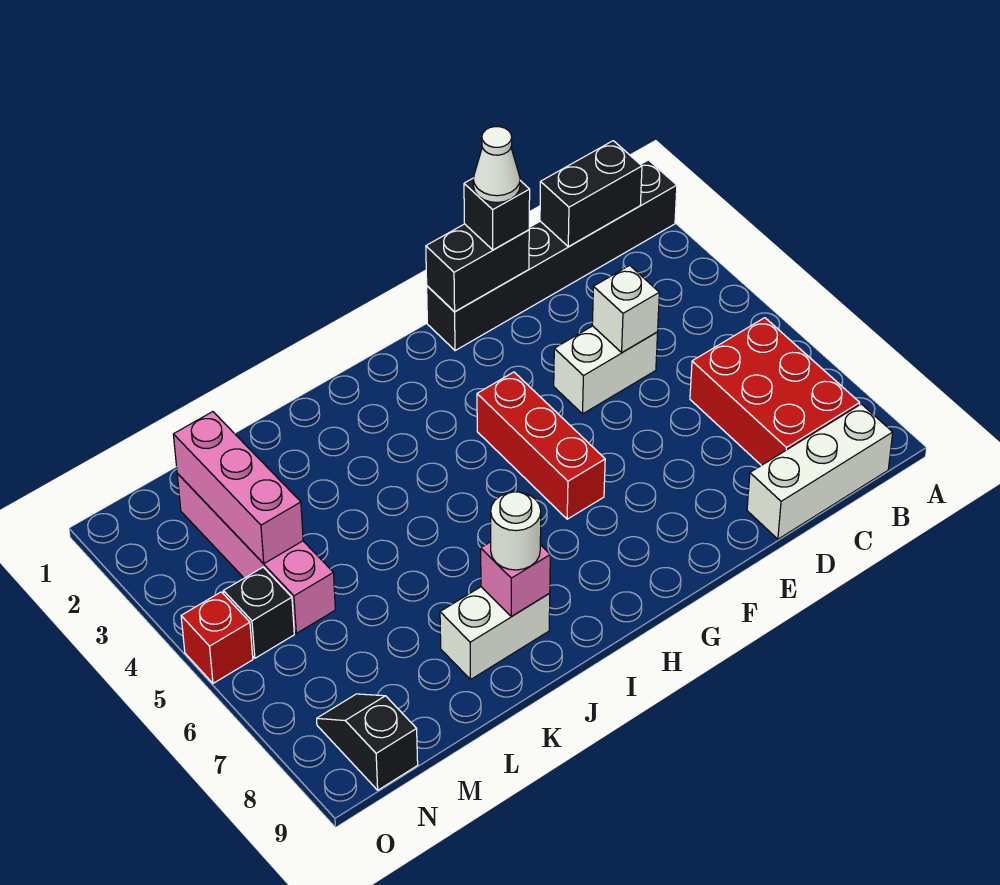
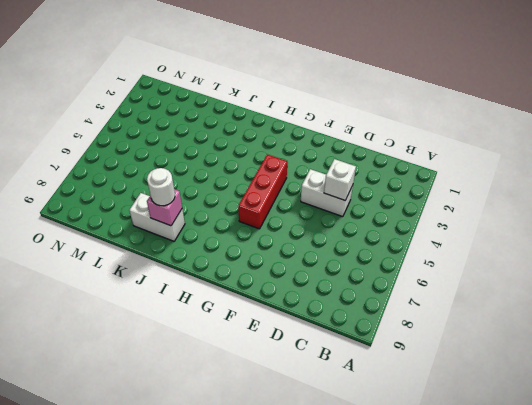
none -> black brick A1:F1 level 1
none -> red brick B6:C8 level 1
none -> white brick B9:D9 level 1

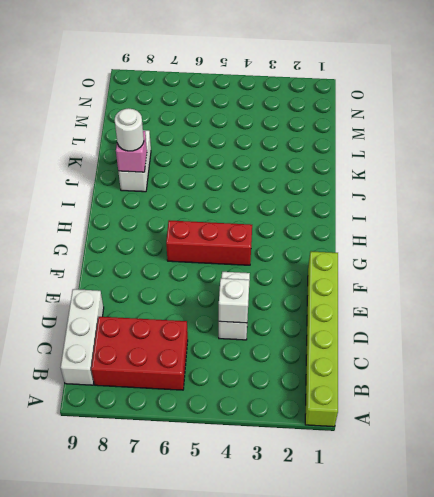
lime brick A1:F1 level 1 -> black brick A1:F1 level 1
none -> pink brick M2:M5 level 1
none -> black brick N5 level 1
none -> black slope N8:N9 level 1 top 9

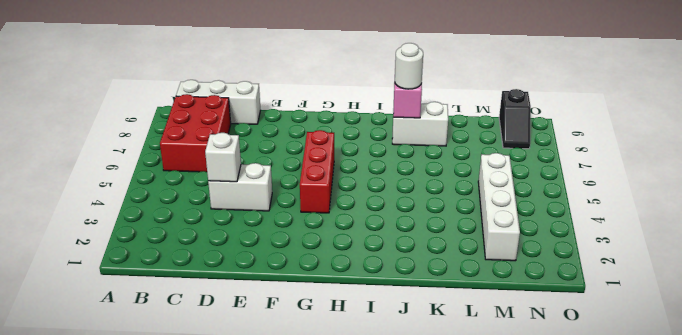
white brick M2:M5 level 1 -> pink brick M2:M5 level 1
none -> black brick A1:F1 level 1
none -> black brick N5 level 1
none -> red brick O5 level 1

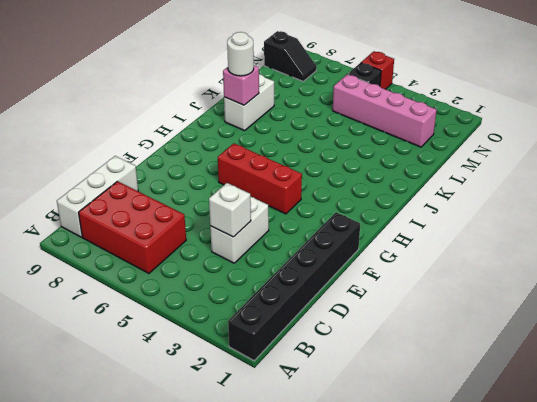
none -> black brick B1:C1 level 2
none -> black brick E1:F1 level 2
none -> pink brick M2:M4 level 2

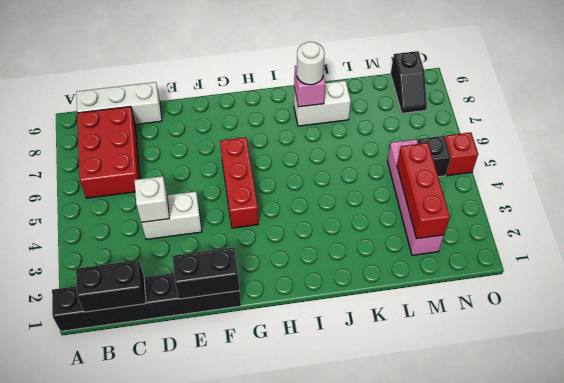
red brick M2:M4 level 2 -> pink brick M2:M4 level 2
none -> black brick E1 level 3
none -> white cone E1 level 4

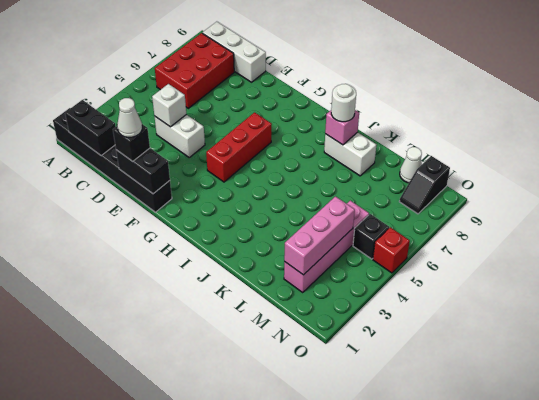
white cone M9 level 1 -> none

